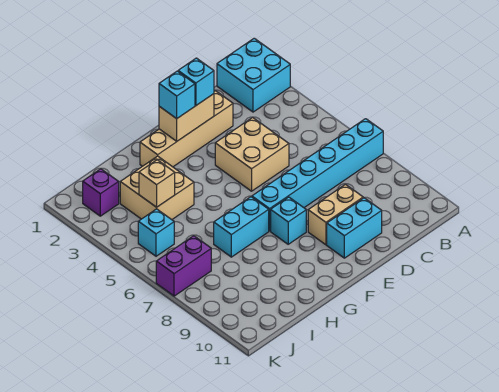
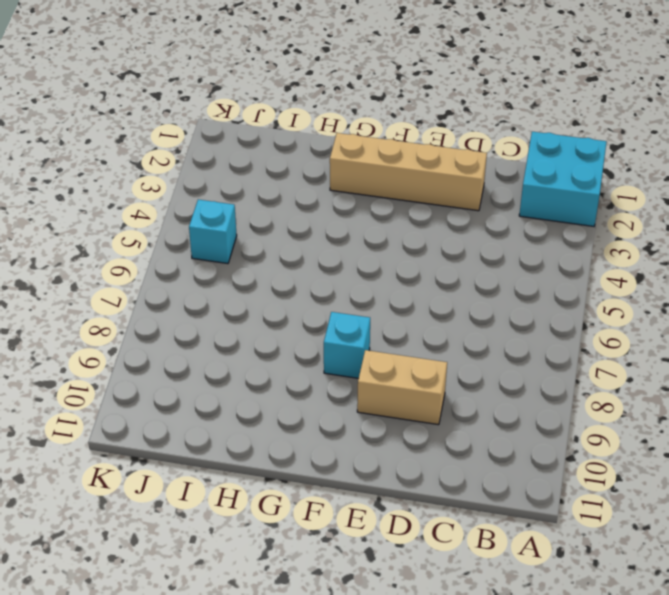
none -> cyan brick A7:F7 level 1
none -> tan brick D4:E5 level 1
none -> cyan brick D10:E10 level 1

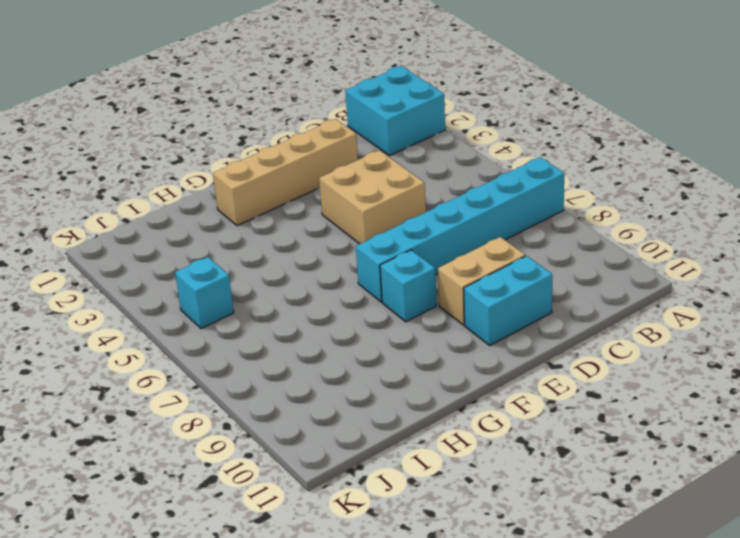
none -> cyan brick G7:H7 level 1
none -> tan brick H3:I4 level 1
none -> purple brick J2 level 1

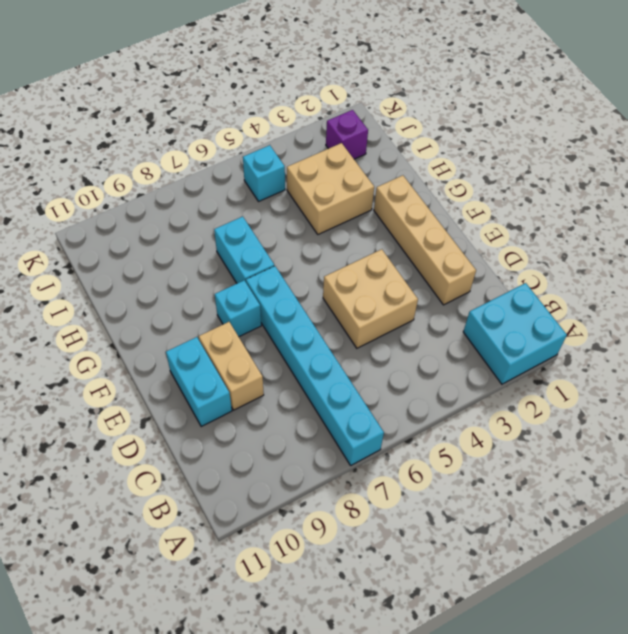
none -> purple brick J7:K7 level 1
none -> tan brick E2:F2 level 2
none -> tan brick I4 level 2

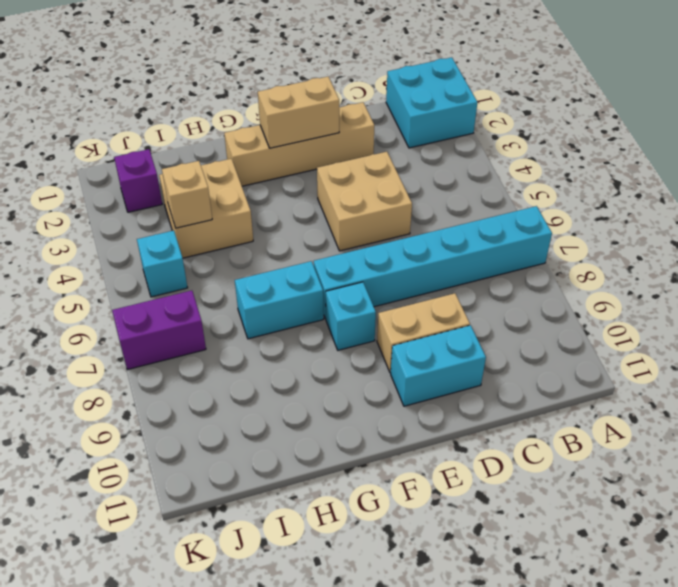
none -> cyan brick E2 level 3
none -> cyan brick F2 level 3

